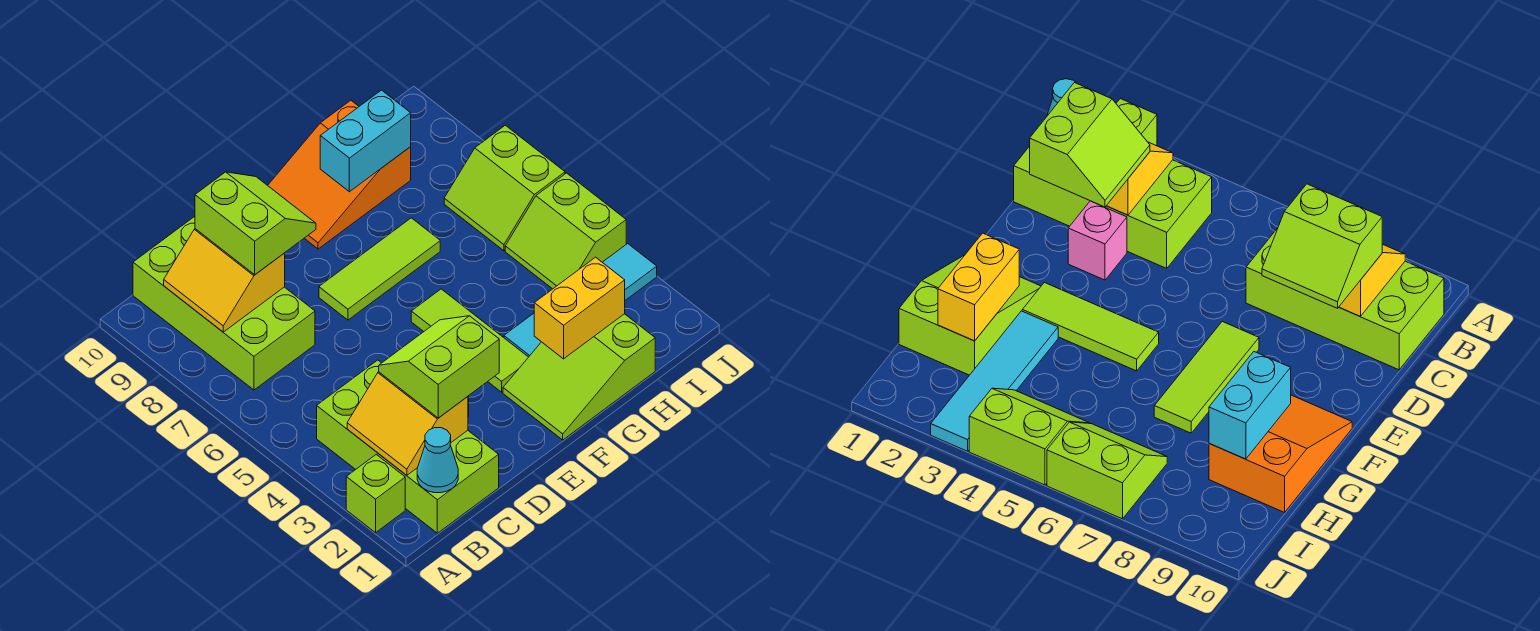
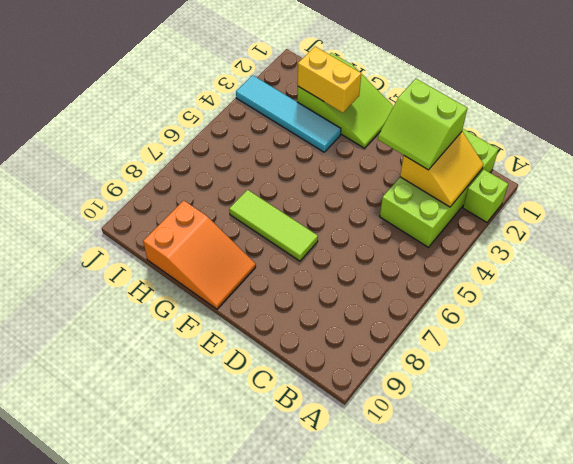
none -> lime brick B7:C10 level 1
none -> pink brick D3 level 1
none -> lime tile F3:F5 level 1

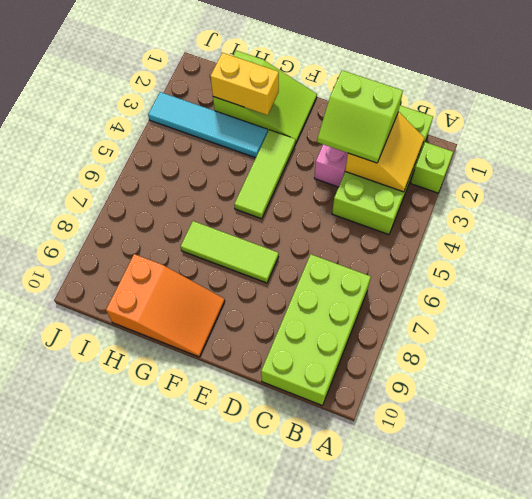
none -> lime slope I4:J5 level 1 top J
none -> lime slope I6:J7 level 1 top J
none -> cyan cone B1 level 2

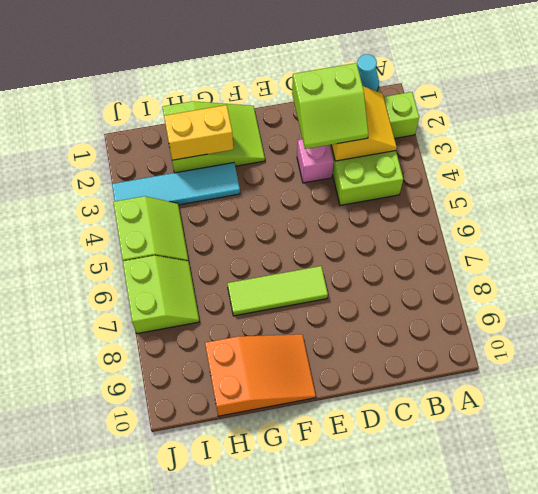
none -> lime brick B7:C10 level 1
none -> lime tile F3:F5 level 1
none -> yellow slope B8:C9 level 2 top C

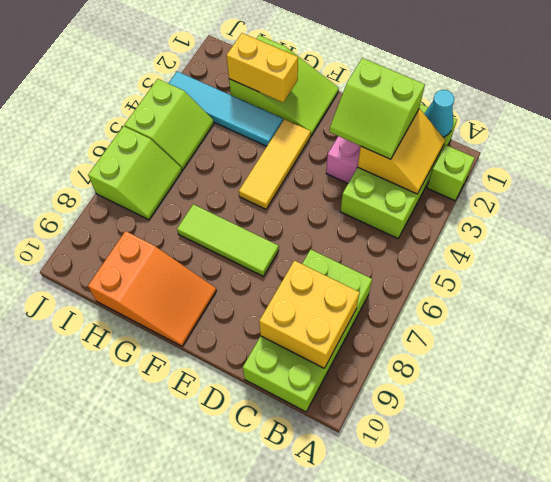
yellow brick B8:C9 level 2 -> yellow slope B8:C9 level 2 top C
yellow tile F3:F5 level 1 -> lime tile F3:F5 level 1
none -> cyan brick G9:H9 level 2
none -> lime slope C8:D9 level 3 top C

